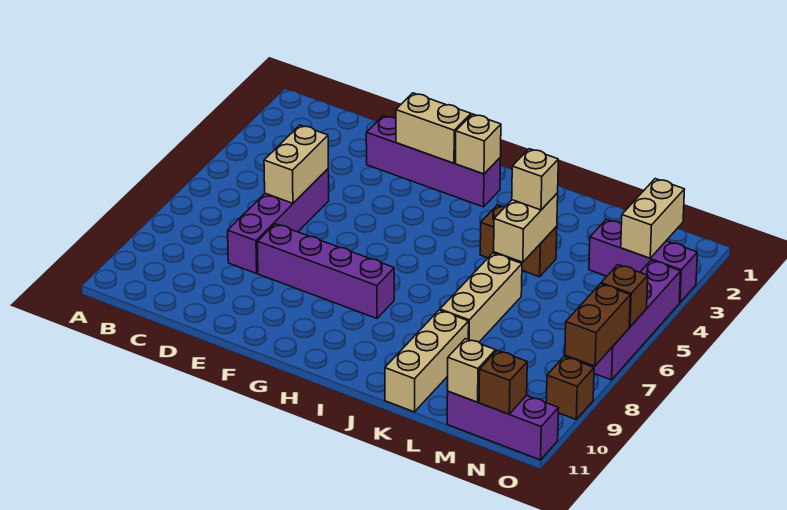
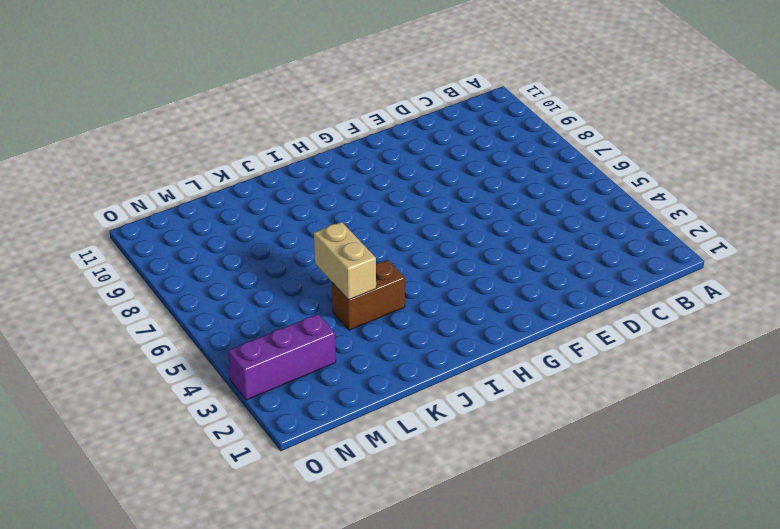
none -> purple brick D5:D8 level 1
none -> purple brick E2:H2 level 1
none -> purple brick E8:H8 level 1

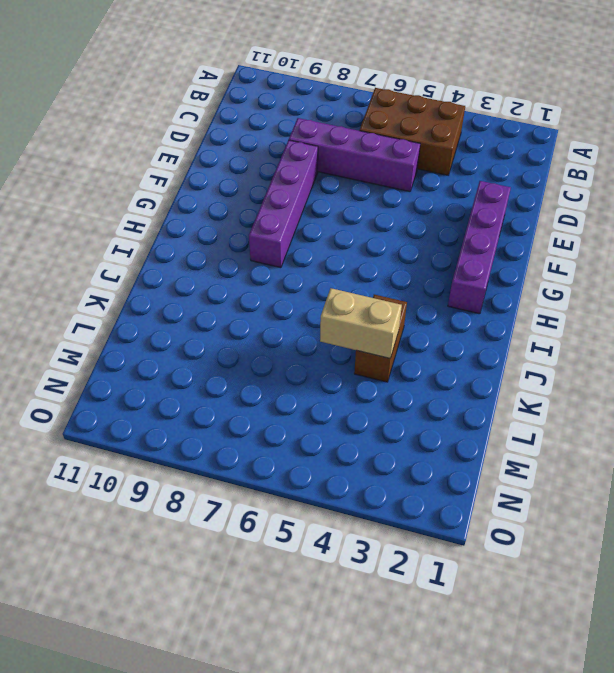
brown brick B4:C6 level 1 -> none
none -> tan brick K6:K8 level 1
none -> tan brick K9:K11 level 1
none -> purple brick M3:O3 level 1

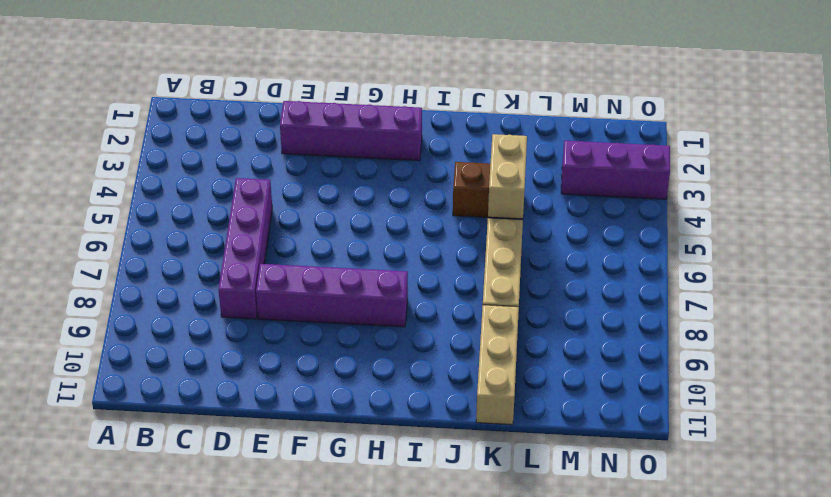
none -> purple brick M11:O11 level 1
none -> purple brick O4:O7 level 1
none -> brown brick O9 level 1

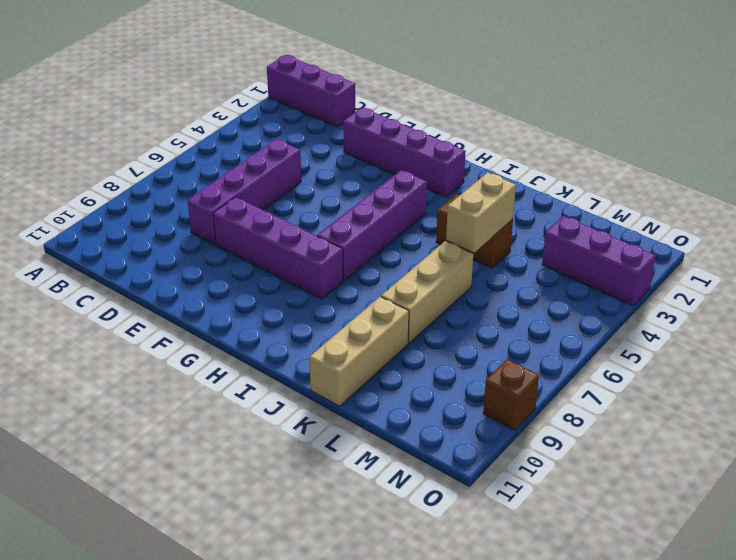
purple brick A1:C1 level 1 -> purple brick M11:O11 level 1
purple brick H4:H7 level 1 -> purple brick O4:O7 level 1
none -> tan brick D5:D6 level 2
none -> tan brick F2:G2 level 2
none -> tan brick H2 level 2

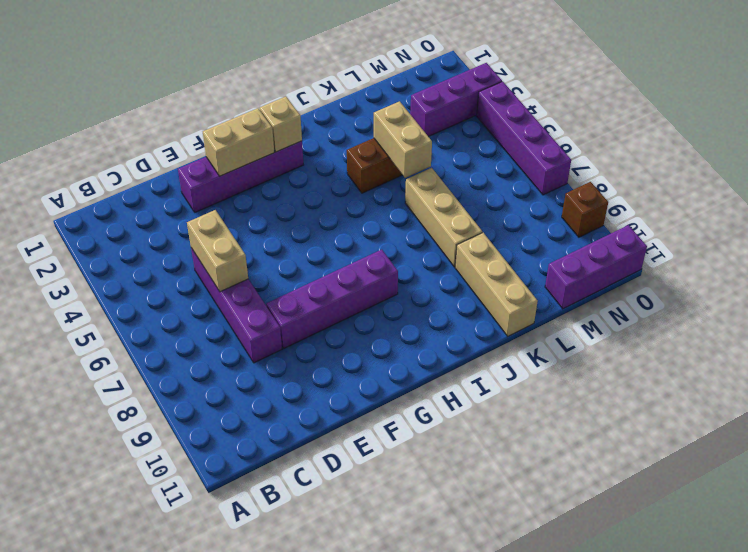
none -> tan brick M11 level 2
none -> tan brick N2:N3 level 2
none -> brown brick N11 level 2

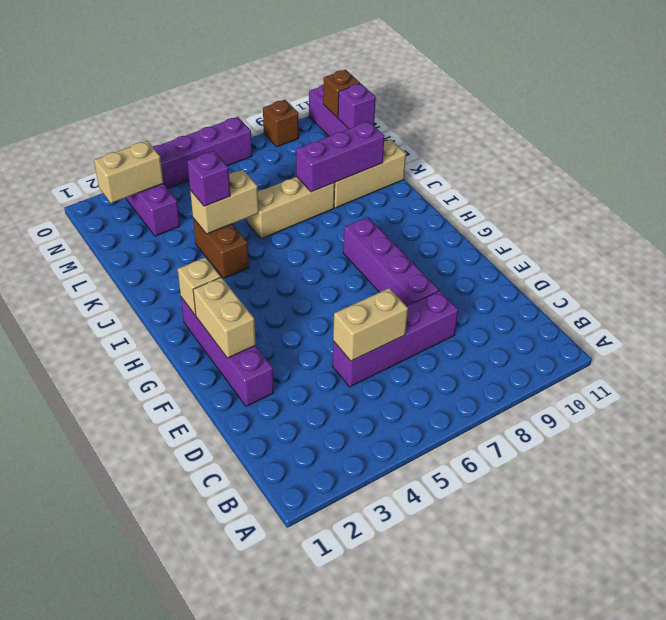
purple brick K4 level 3 -> tan brick K4 level 3
purple brick K8:K10 level 2 -> none
purple brick M11 level 2 -> tan brick M11 level 2
none -> brown brick O6 level 2
none -> brown brick O7:O8 level 2

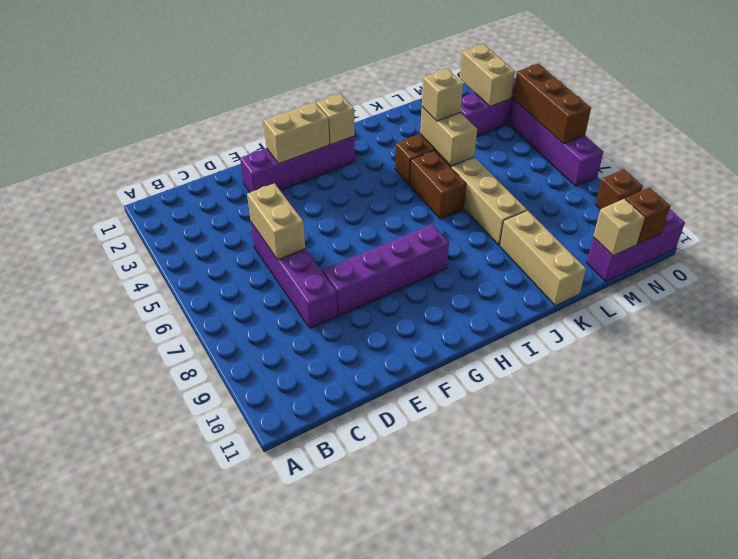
brown brick J5:J6 level 1 -> brown brick O7:O8 level 2
brown brick O4:O6 level 2 -> brown brick O6 level 2

